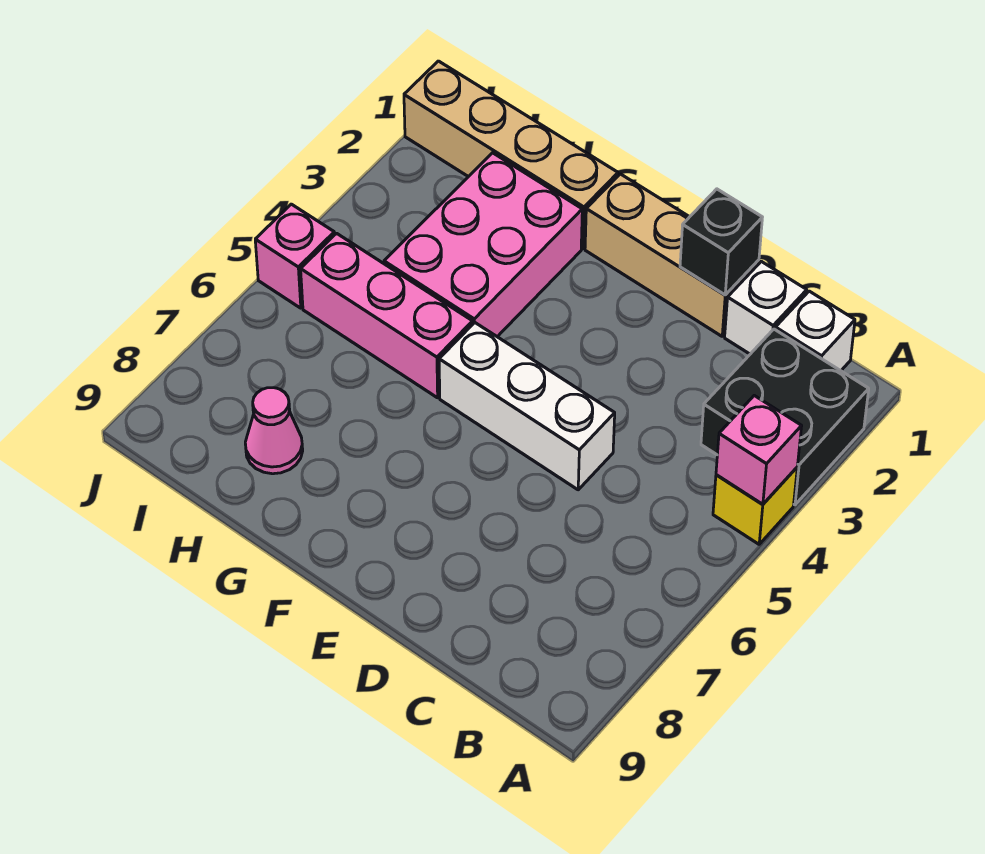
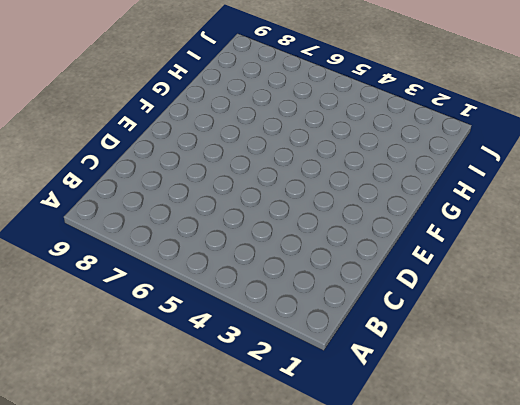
none -> black brick A2:B3 level 1
none -> yellow brick A4 level 1
none -> white brick B1 level 1

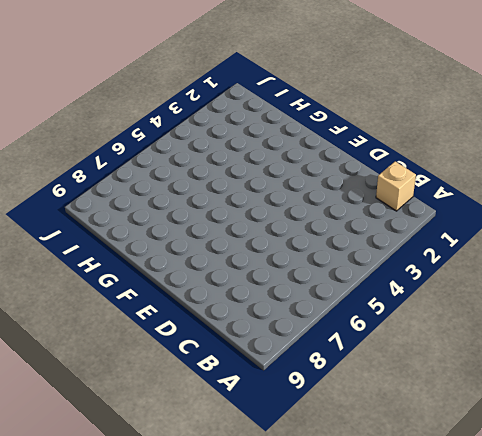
tan brick B1 level 1 -> white brick B1 level 1
none -> black brick A2:B3 level 1
none -> yellow brick A4 level 1
none -> white brick C1 level 1

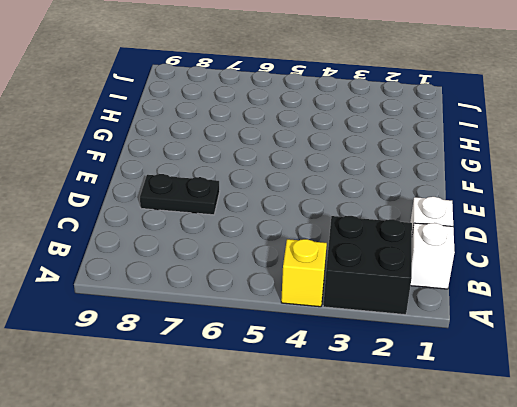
black plate D7:D8 level 1 -> none
none -> tan brick D1:F1 level 1
none -> white brick D5:F5 level 1
none -> tan brick G1:J1 level 1

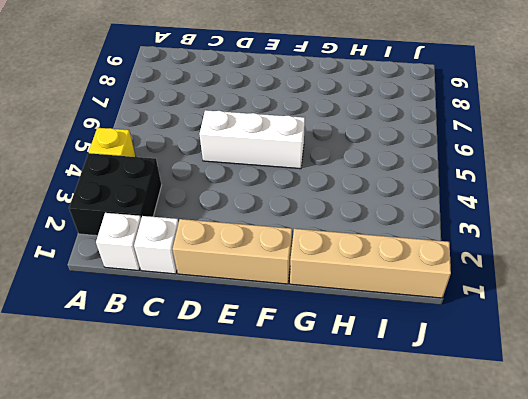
none -> pink brick G2:H4 level 1
none -> pink brick G5:I5 level 1
none -> pink cone H8 level 1

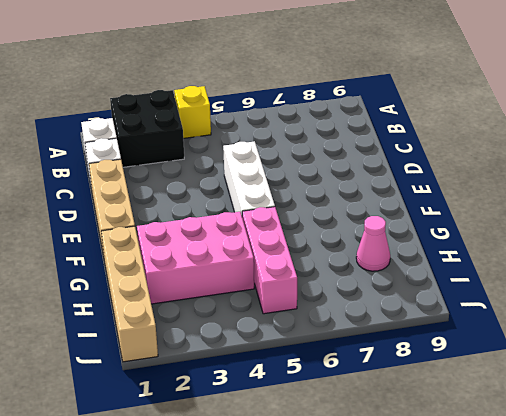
none -> pink brick J5 level 1
none -> pink brick A4 level 2
none -> black brick D1 level 2

